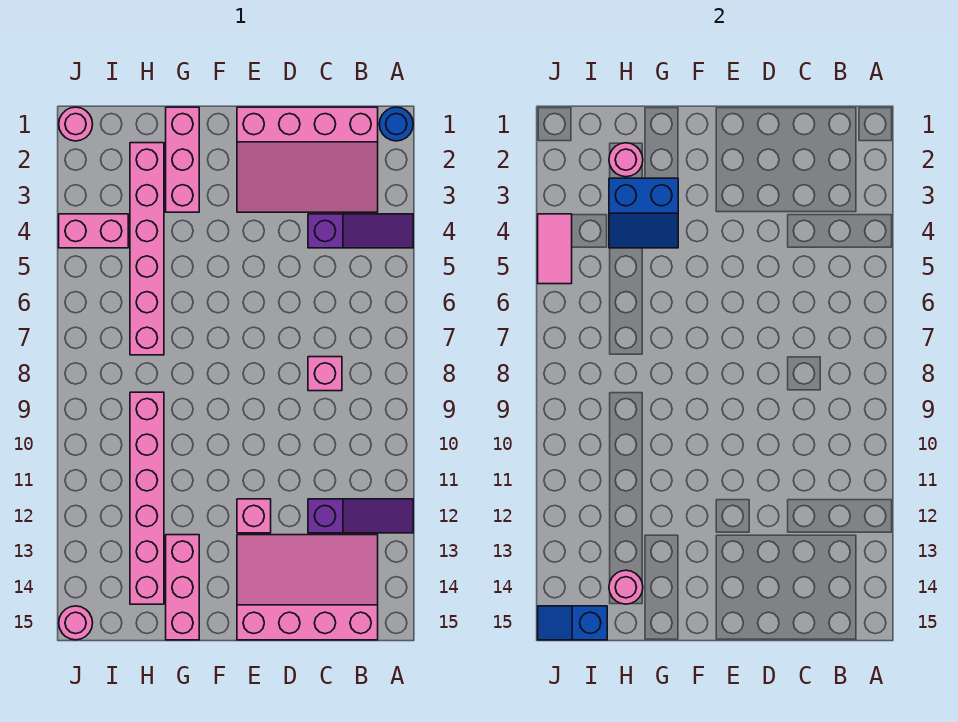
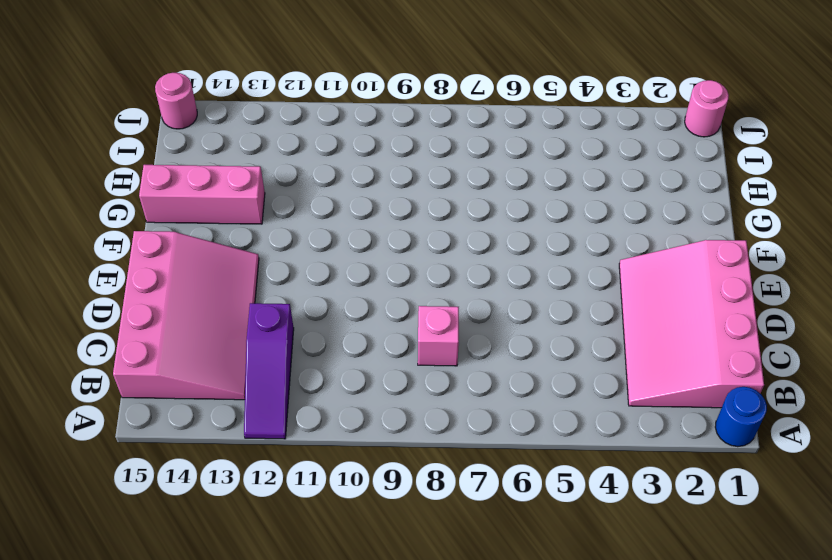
none -> purple slope A4:C4 level 1 top C
none -> pink brick E12 level 1
none -> pink brick G1:G3 level 1

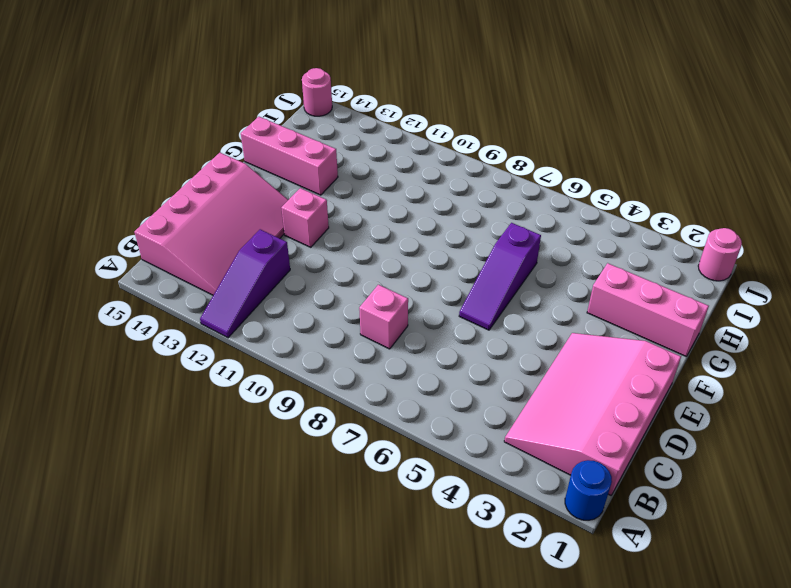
purple slope E6:G6 level 1 top G -> purple slope A4:C4 level 1 top C
none -> pink brick H2:H7 level 1
none -> pink brick H9:H14 level 1
none -> pink brick I4:J4 level 1

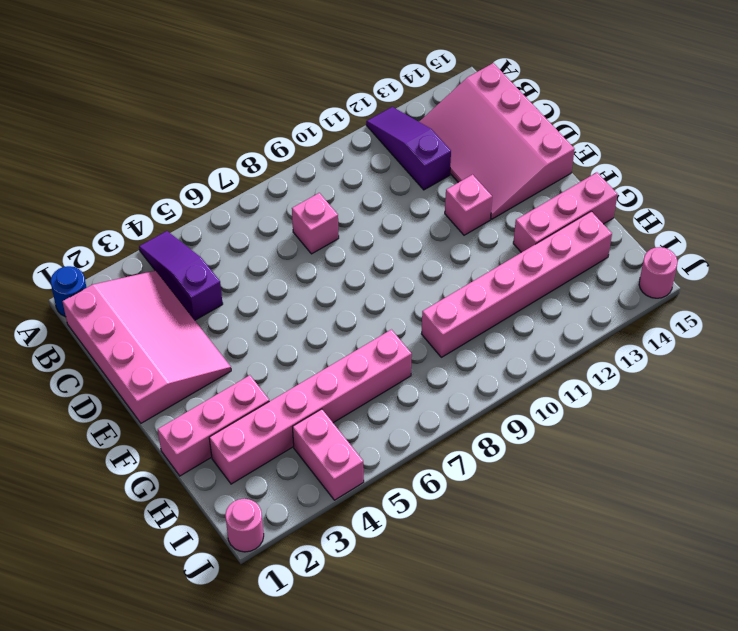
none -> blue slope G3:H4 level 2 top 3
none -> pink round brick H2 level 2
none -> pink round brick H14 level 2

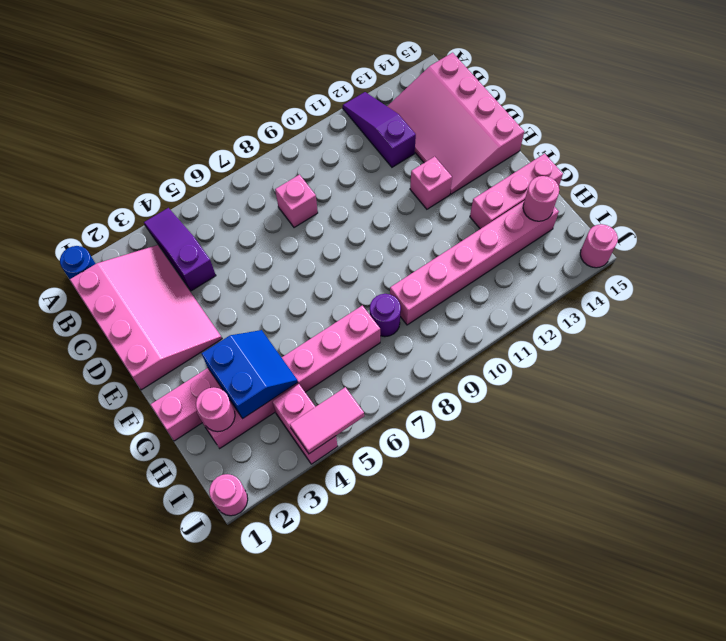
purple round brick H8 level 1 -> none
none -> blue slope I15:J15 level 2 top I

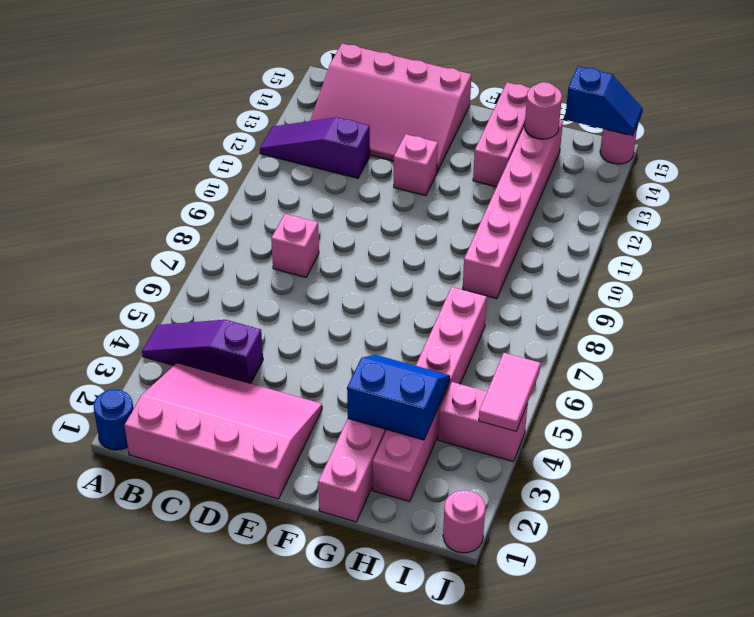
none -> pink round brick H2 level 2

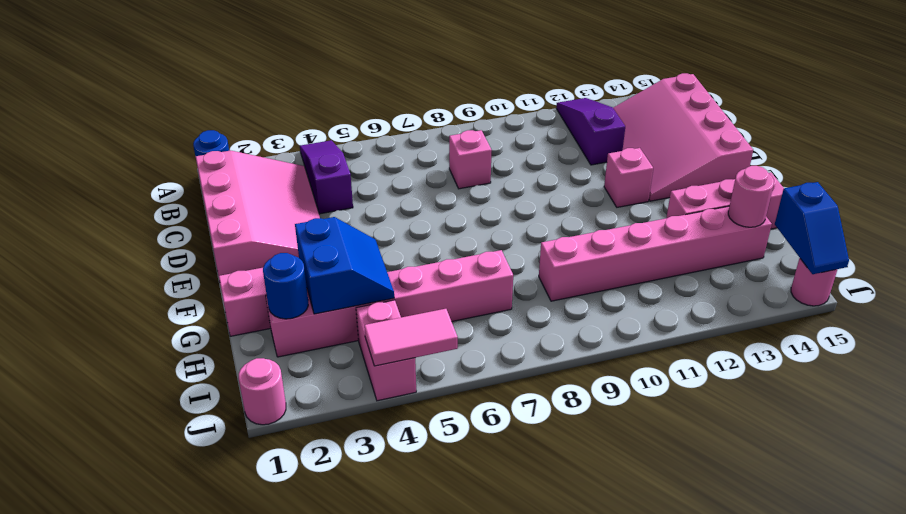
blue round brick H2 level 2 -> pink round brick H2 level 2

